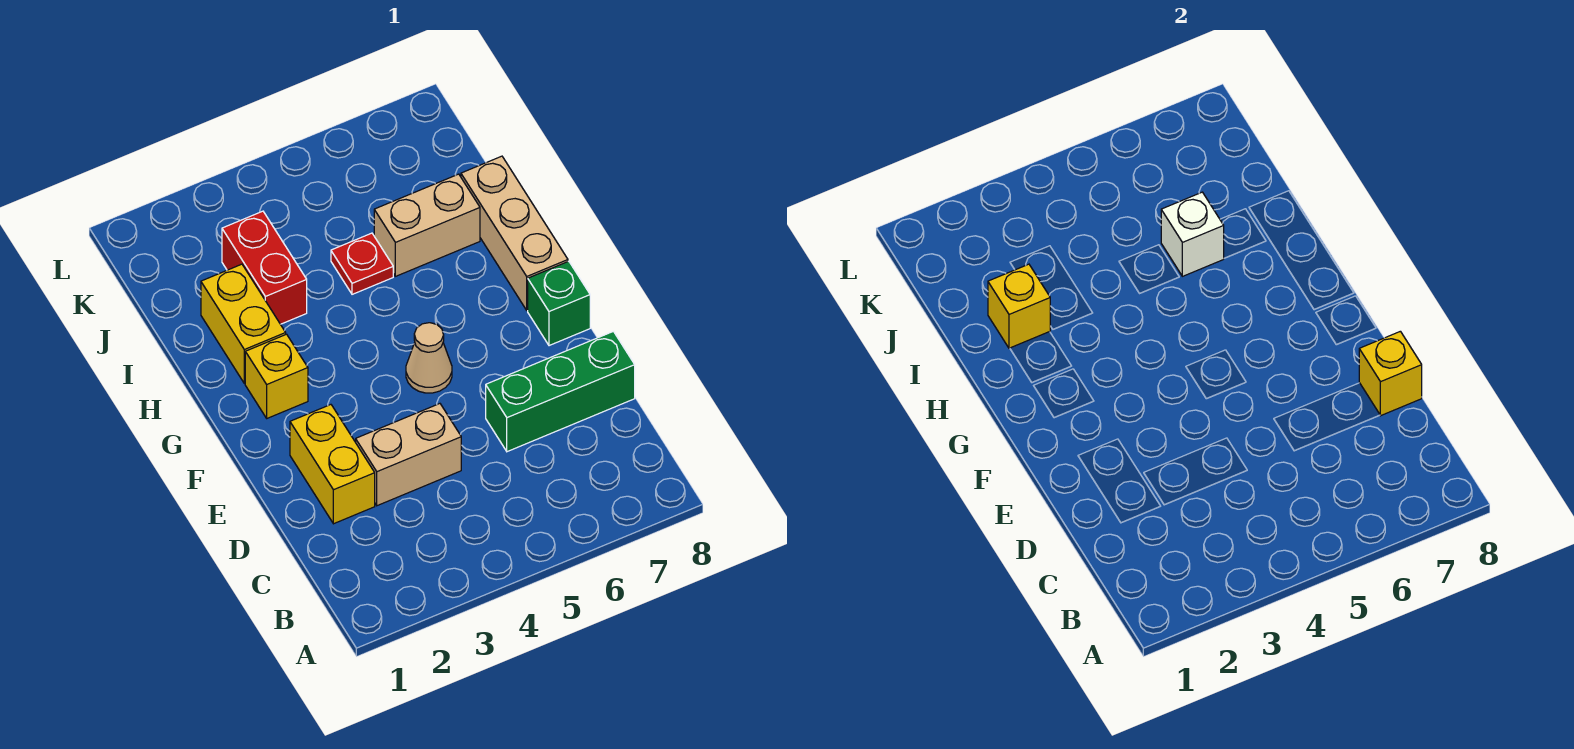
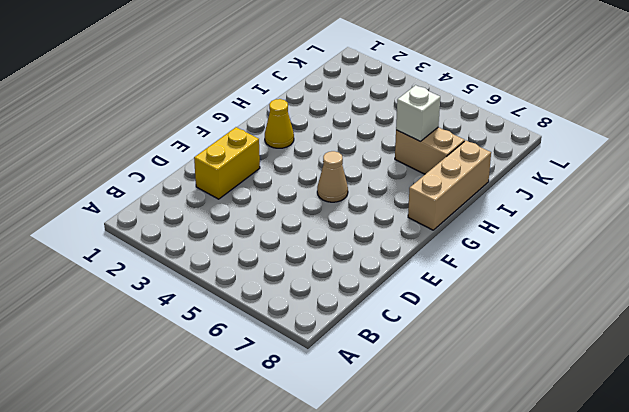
yellow cone G2 level 1 -> yellow brick G2 level 1
none -> tan brick D3:D4 level 1
none -> green brick D6:D8 level 1
none -> green brick F8 level 1

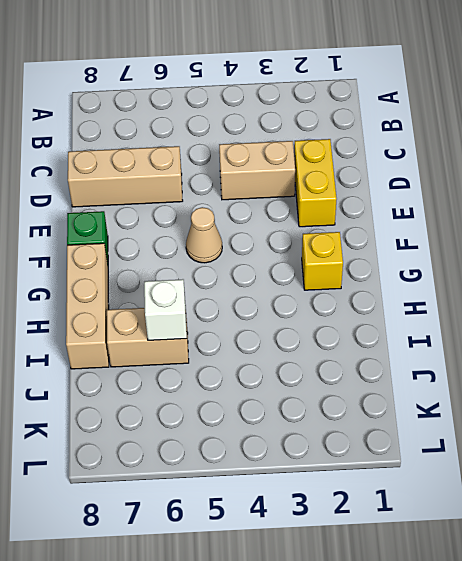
tan brick D6:D8 level 1 -> green brick D6:D8 level 1
none -> yellow brick H2:I2 level 1
none -> red brick I3:J3 level 1
none -> red plate I5 level 1

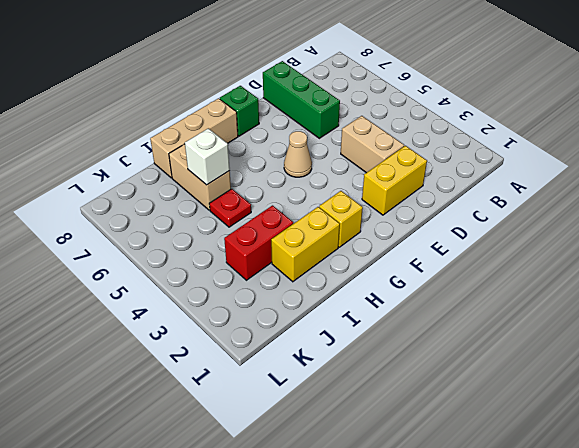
none -> yellow brick D8 level 2
none -> yellow brick I2 level 2

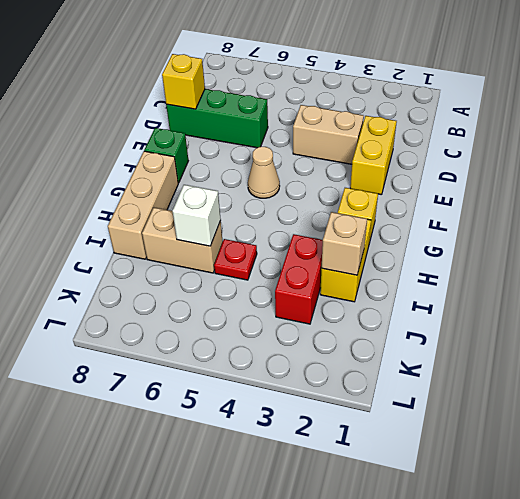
tan brick I2 level 2 -> yellow brick I2 level 2

